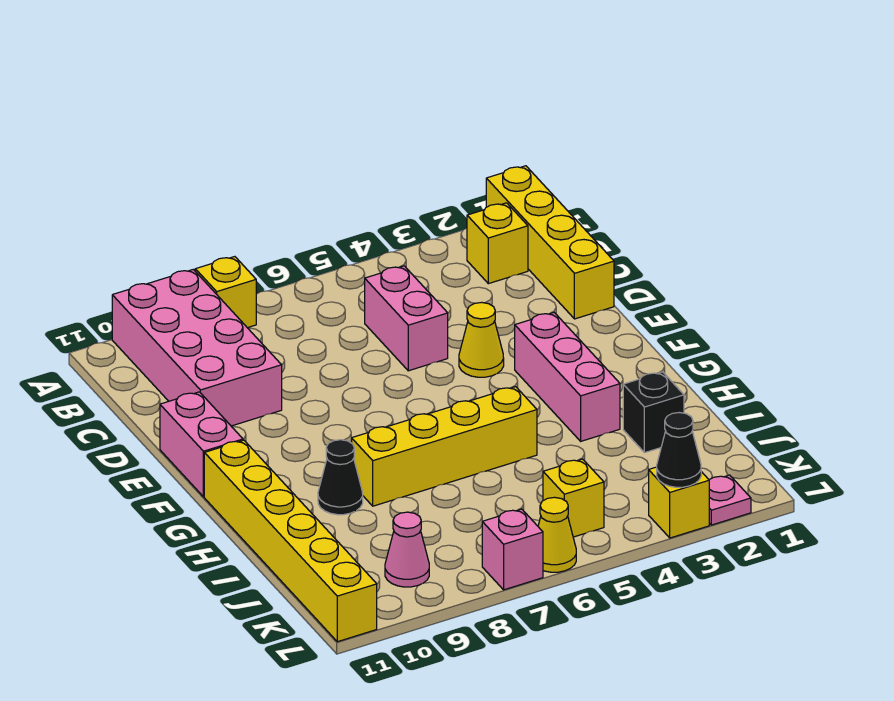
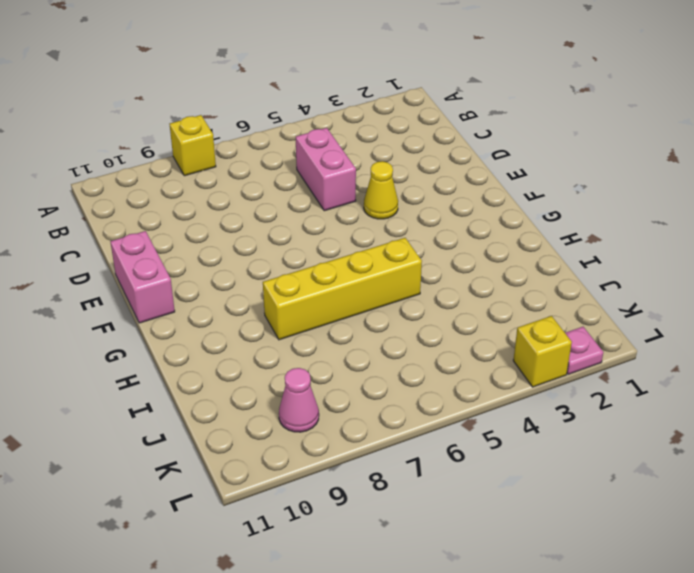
none -> yellow brick A1:D1 level 1
none -> pink brick A9:D10 level 1
none -> yellow brick B2 level 1

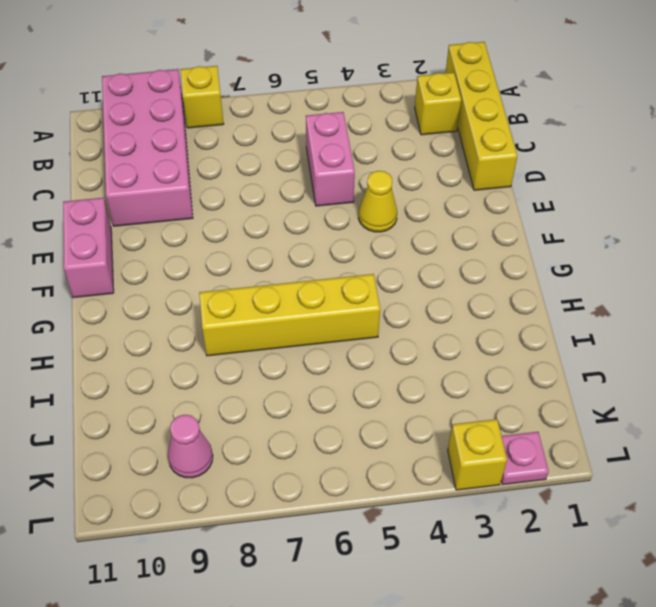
none -> pink brick F3:H3 level 1
none -> yellow brick G11:L11 level 1
none -> black cone H9 level 1

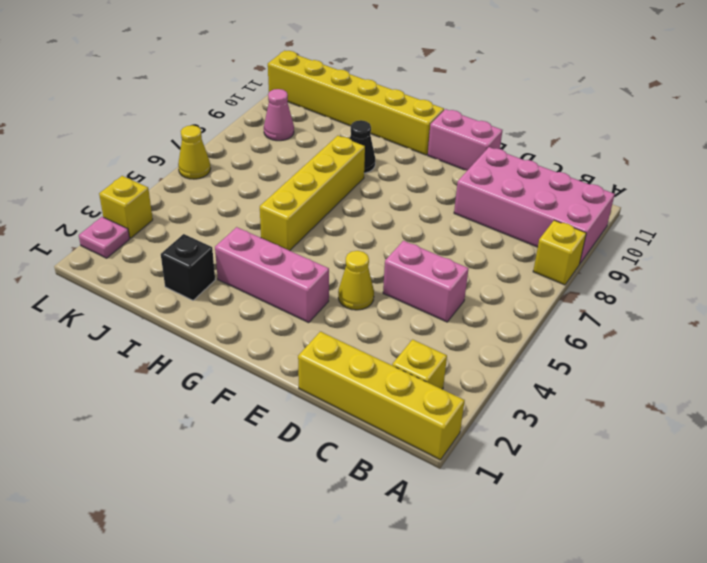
none -> yellow brick K5 level 1
none -> pink brick L7 level 1
none -> black cone L3 level 2

